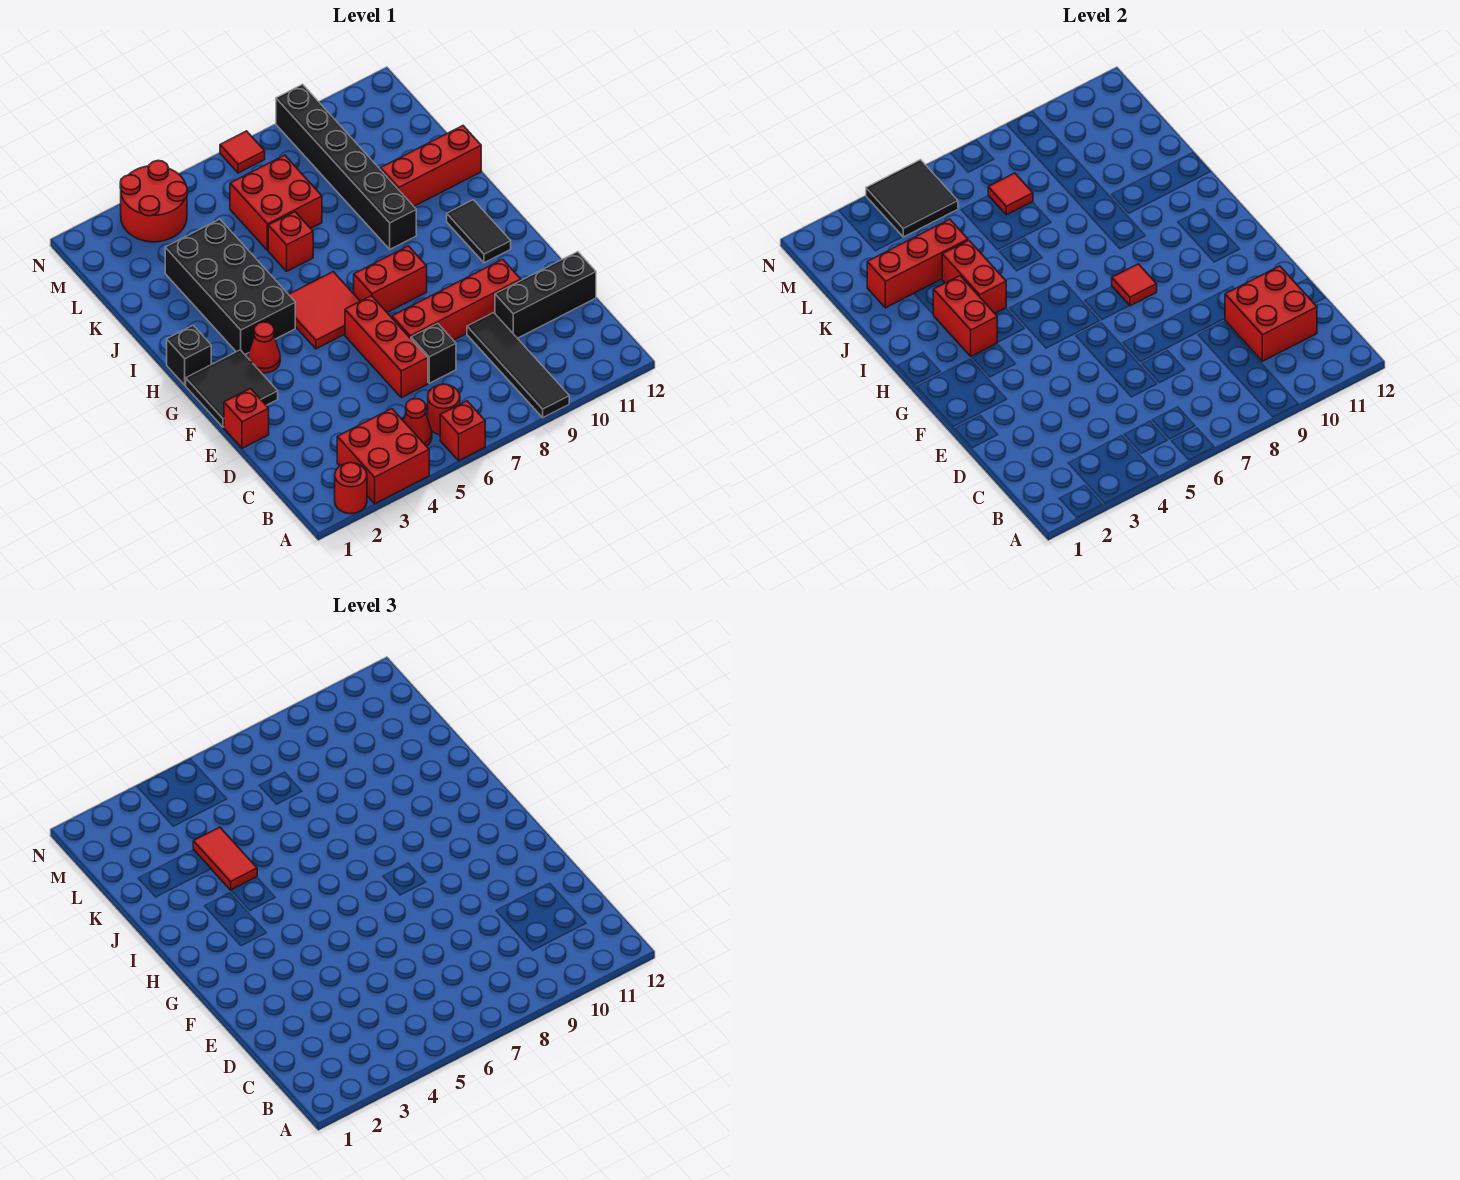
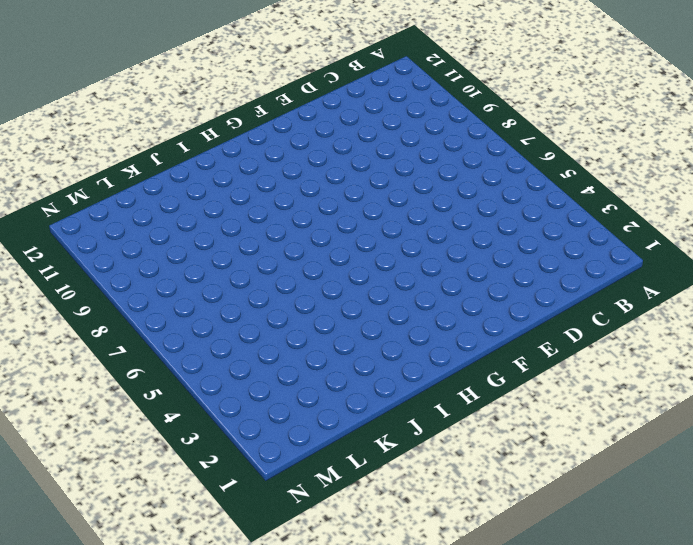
none -> red round brick A2 level 1
none -> red brick A3:B4 level 1
none -> red brick A6 level 1
none -> black tile A9:D9 level 1

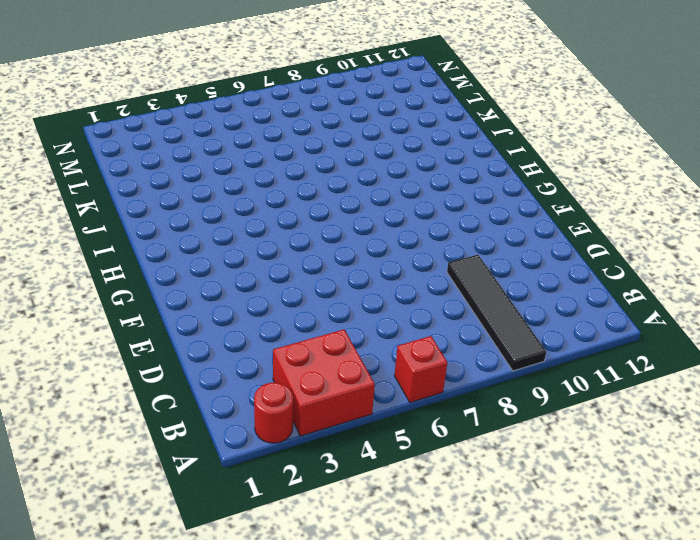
none -> red cone B5 level 1
none -> red round brick B6 level 1
none -> red brick D6:F6 level 1
none -> black brick D7 level 1

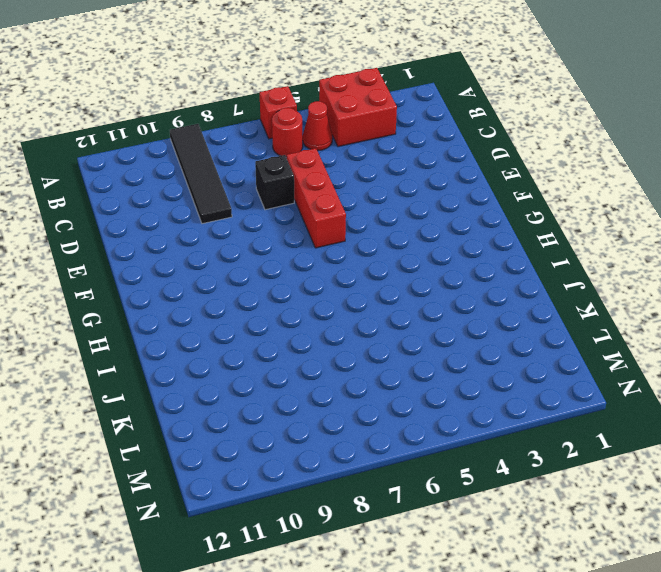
none -> red round brick A2 level 1
none -> black brick D10:D12 level 1
none -> red brick E1 level 1
none -> red brick E7:E10 level 1

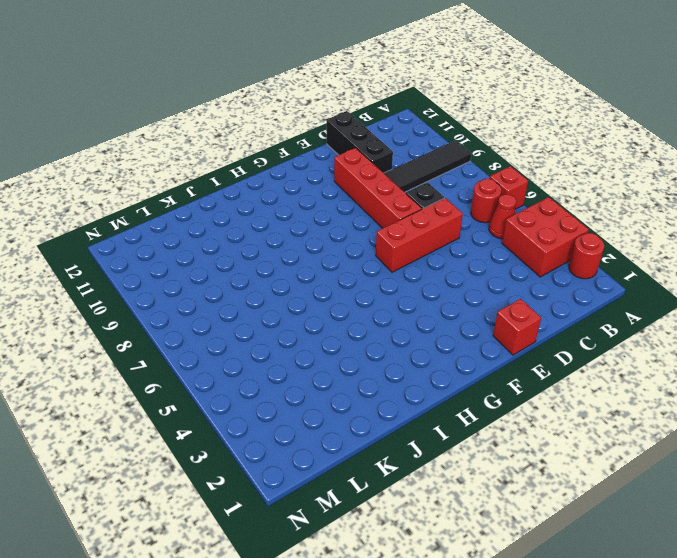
none -> black tile F1:G2 level 1
none -> red cone G3 level 1
none -> red tile G5:H6 level 1
none -> red brick G7:G8 level 1

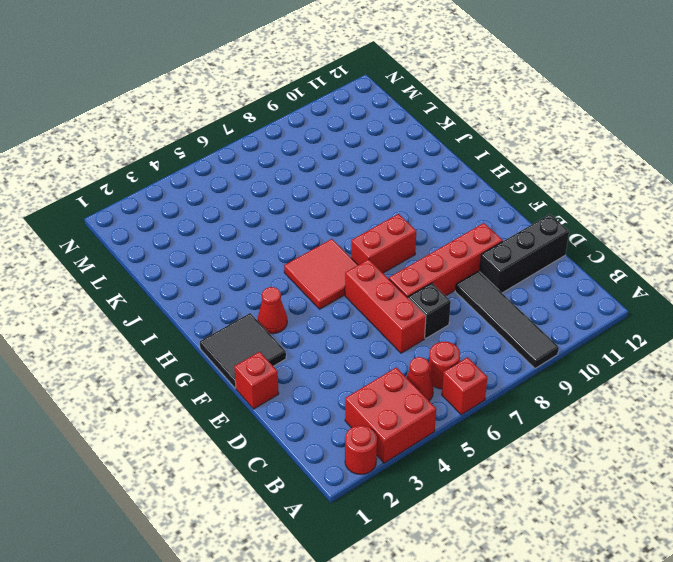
none -> black tile G11:H11 level 1
none -> black brick H1 level 1
none -> black brick H3:K4 level 1
none -> black brick I9:N9 level 1

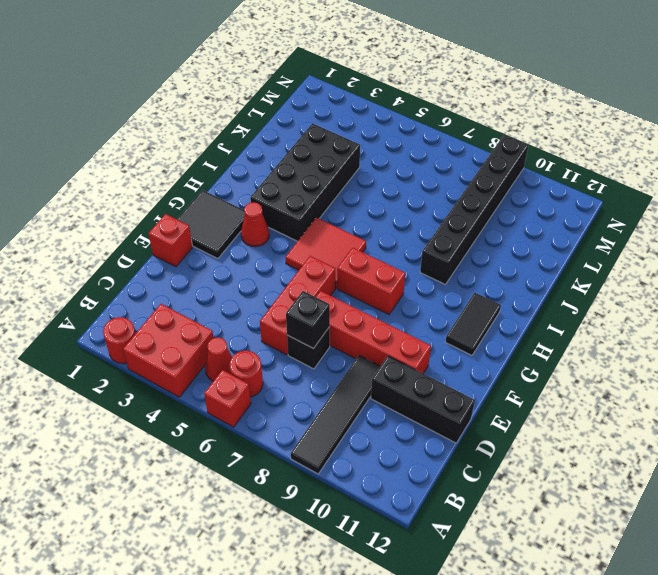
black brick D7 level 2 -> black brick H1 level 1
none -> red brick J6 level 1
none -> red brick J10:J12 level 1
none -> red brick K6:L7 level 1
none -> red round brick M3:N4 level 1

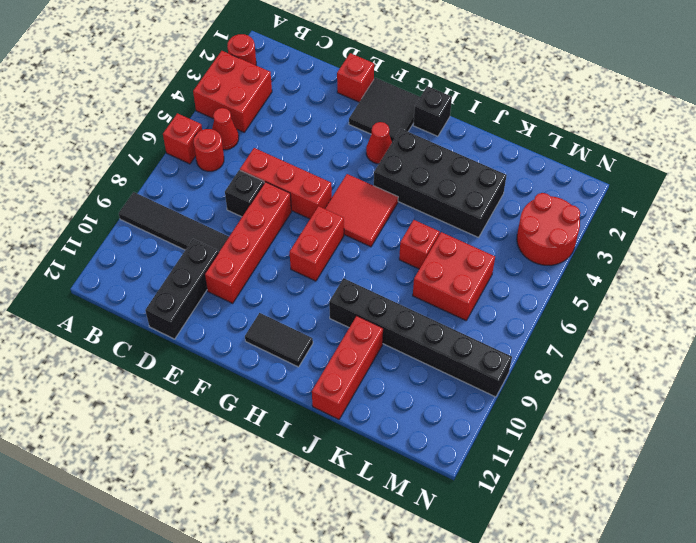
none -> red tile N7 level 1
none -> red brick C10:D11 level 2
none -> red tile G8 level 2
none -> red brick H3:I3 level 2

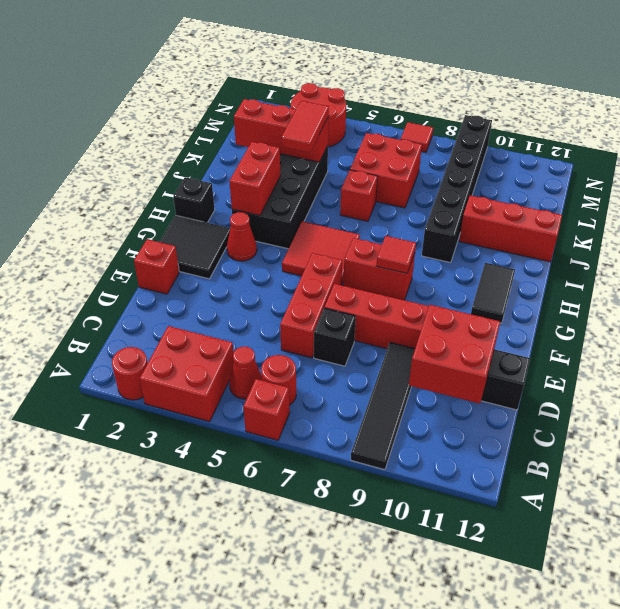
none -> red brick I4:J4 level 2
none -> red tile L7 level 2
none -> black tile M4:N5 level 2

